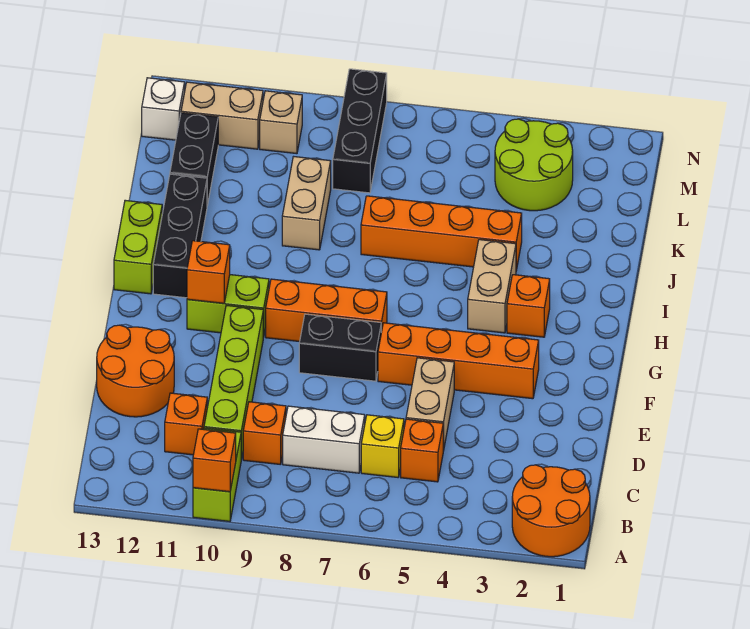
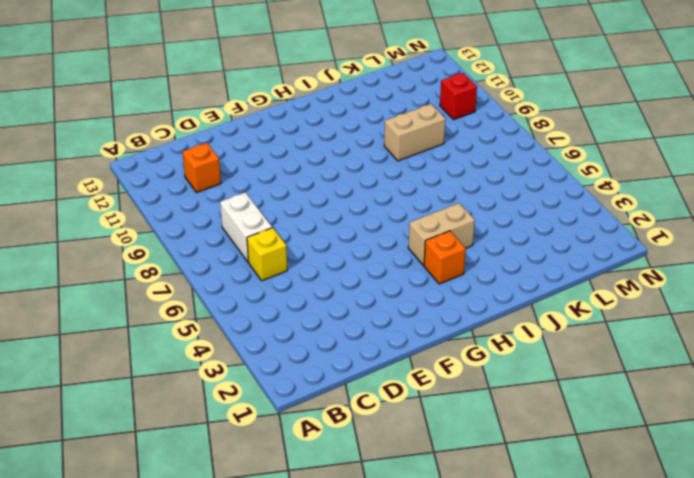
red brick M10 level 1 -> tan brick M10 level 1
none -> orange round brick A1:B2 level 1
none -> lime brick A10:B10 level 1
none -> orange brick C5 level 1

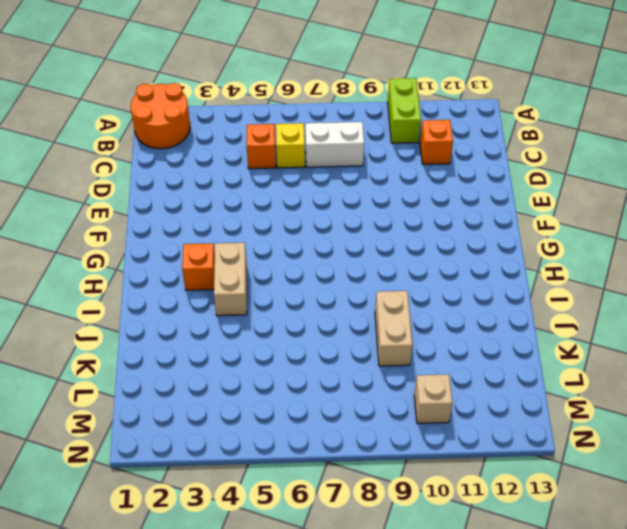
none -> orange brick C9 level 1
none -> lime brick C10:F10 level 1
none -> tan brick D5:E5 level 1

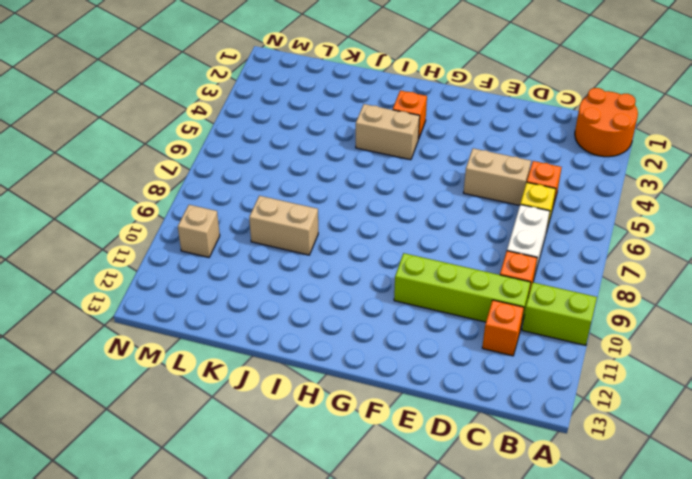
none -> orange round brick D12:E13 level 1
none -> orange brick F3:F6 level 1
none -> black brick F7:F8 level 1

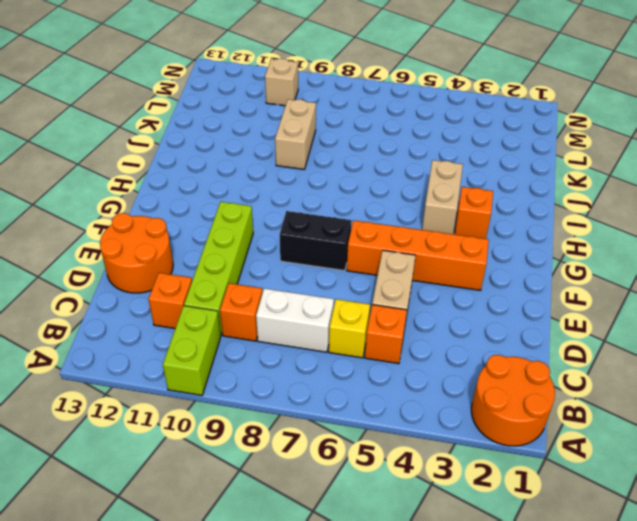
none -> orange brick G7:G9 level 1
none -> lime brick G10:G11 level 1
none -> black brick H12:J12 level 1

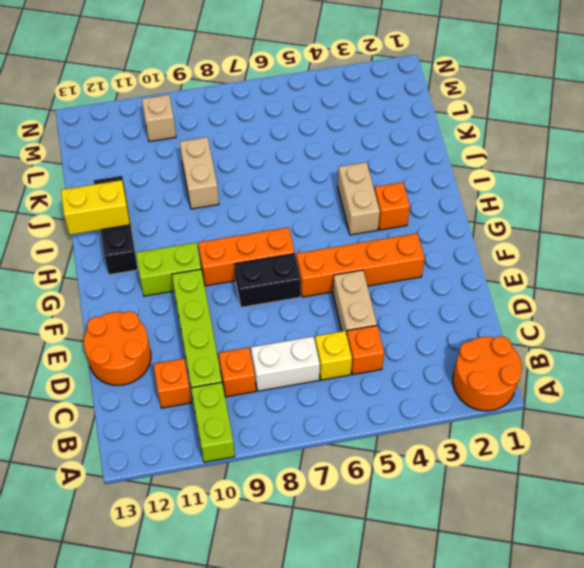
yellow brick I12:I13 level 2 -> none
none -> lime brick H13:I13 level 1
none -> orange brick J4:J7 level 1
none -> black brick K12:L12 level 1

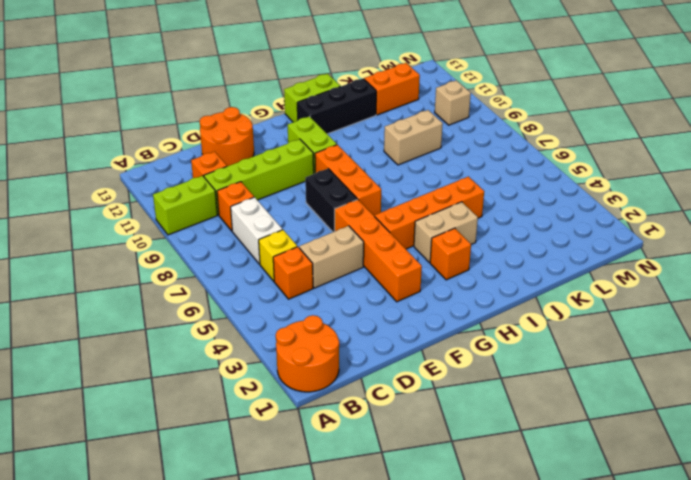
orange brick G5:J5 level 1 -> orange brick J4:J7 level 1
orange brick K12:L12 level 1 -> black brick K12:L12 level 1
none -> lime round brick L3:M4 level 1
none -> black brick L8:N8 level 1
none -> tan brick M11:M12 level 1

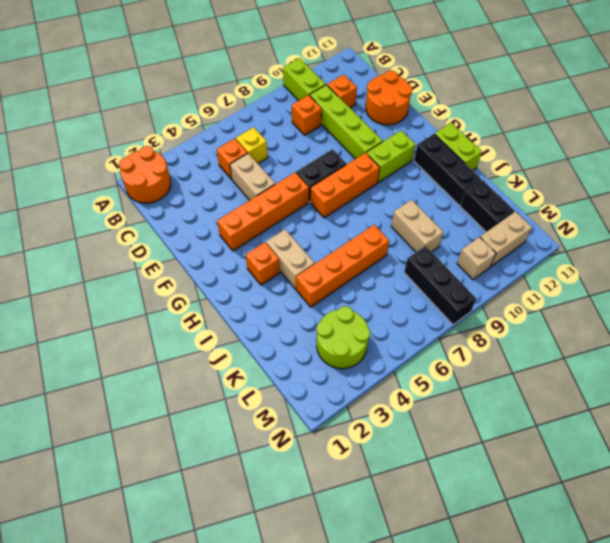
none -> white brick C7:C8 level 1
none -> white brick M13 level 1
none -> orange brick A10 level 2

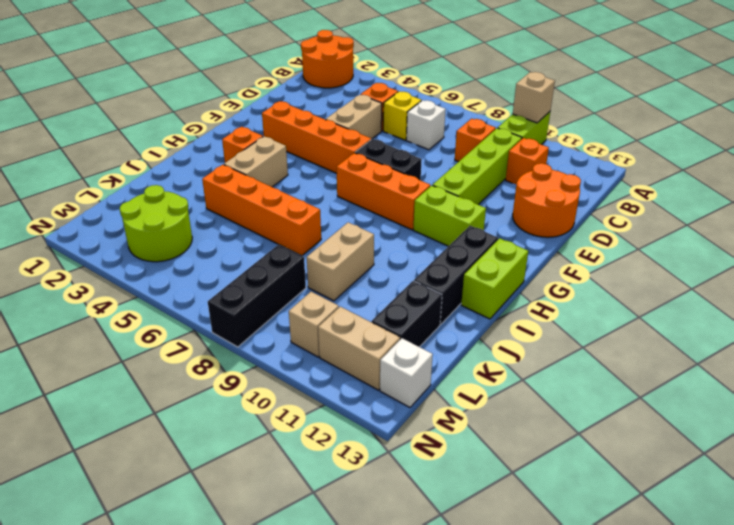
tan brick A10 level 2 -> orange brick A10 level 2
white brick C7 level 1 -> white brick C7:C8 level 1
none -> orange brick G11 level 2

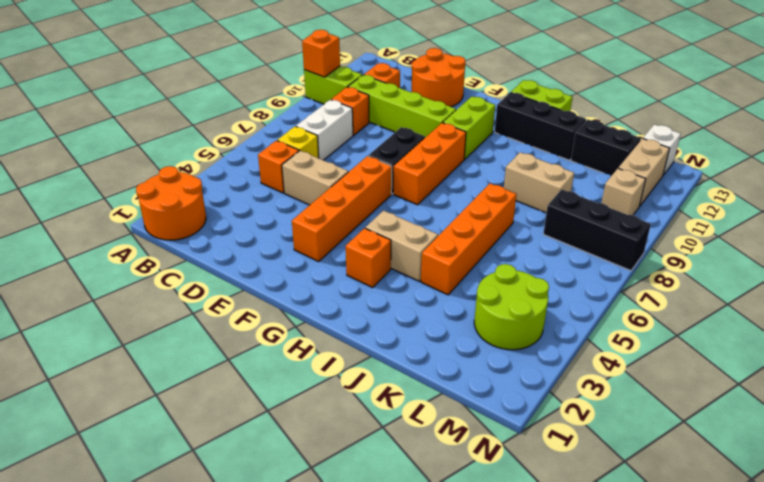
none -> orange brick G11 level 2

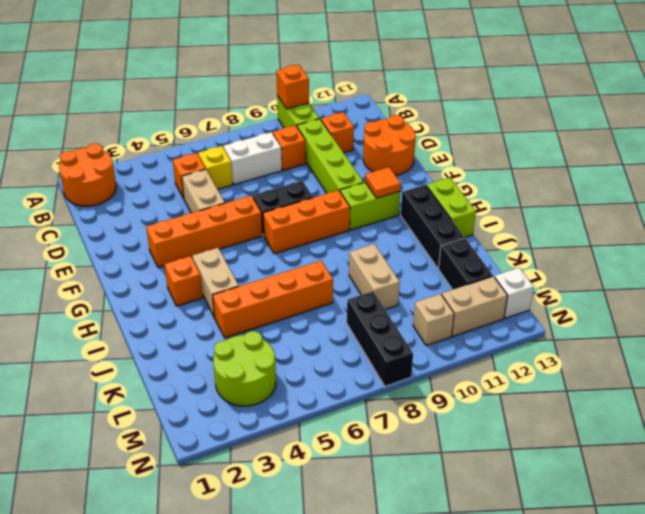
orange tile G11 level 2 -> orange brick G11 level 2

